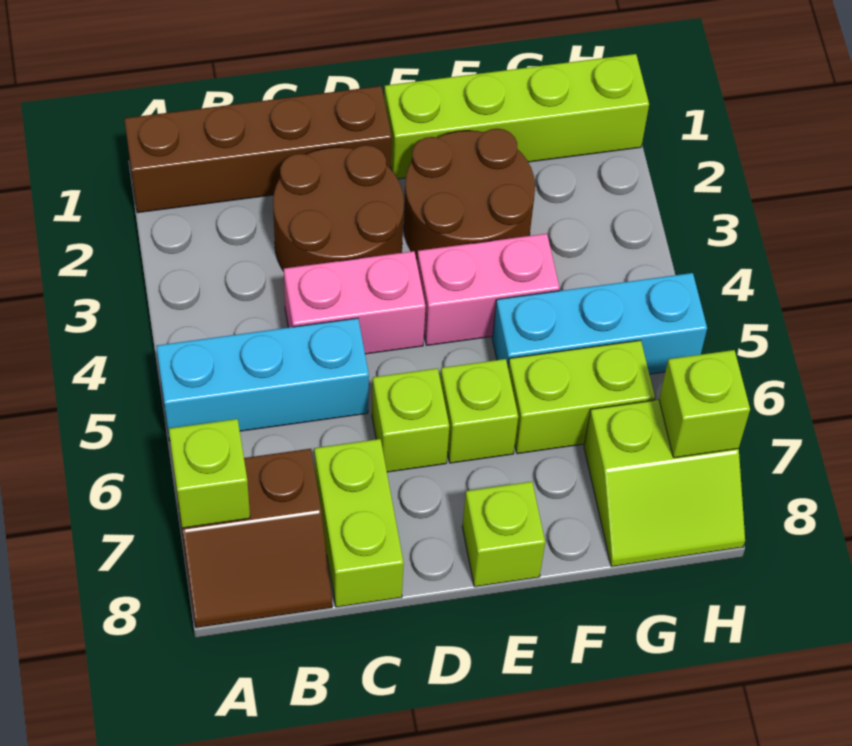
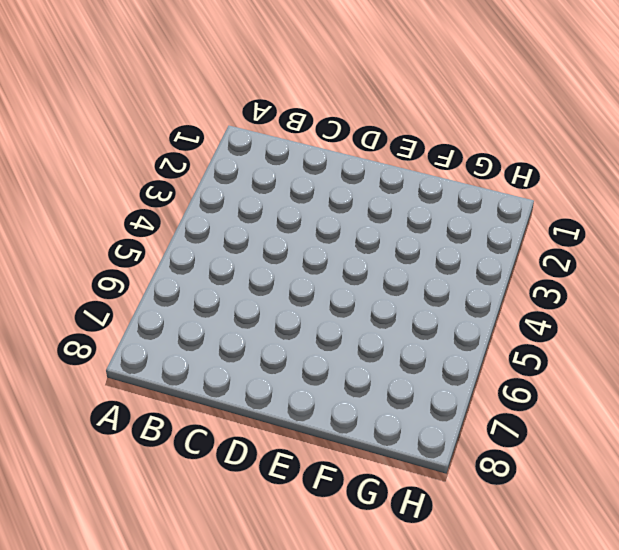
none -> brown brick A1:D1 level 1
none -> cyan brick A5:C5 level 1
none -> brown slope A7:B8 level 1 top 7

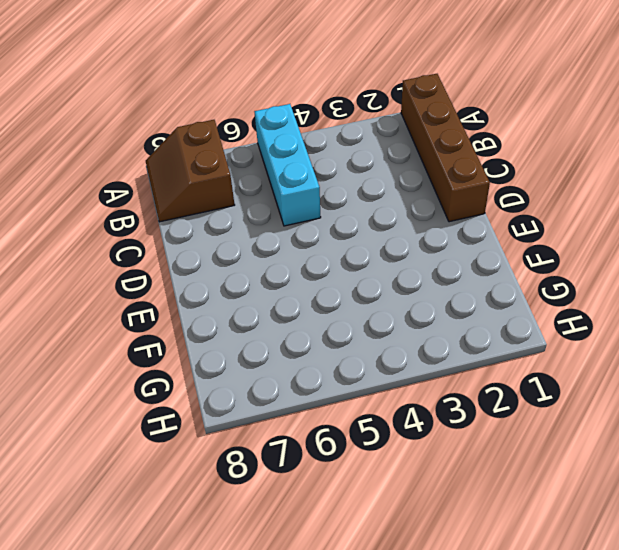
none -> brown round brick C2:D3 level 1
none -> pink brick C4:D4 level 1
none -> lime brick C7:C8 level 1

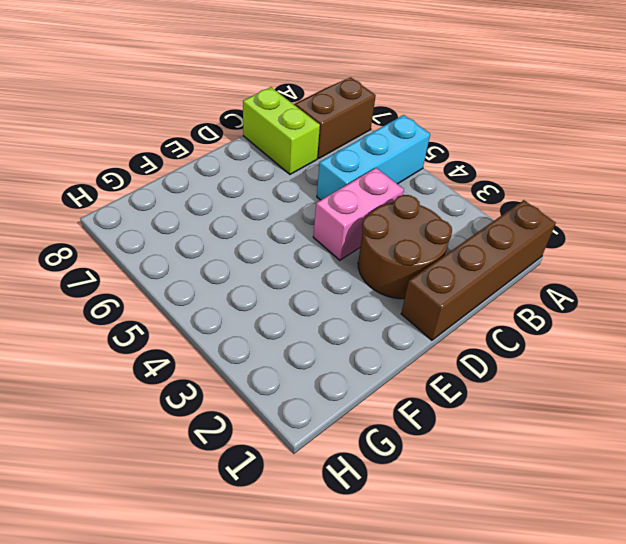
none -> lime brick D6 level 1
none -> lime brick E1:H1 level 1
none -> brown round brick E2:F3 level 1

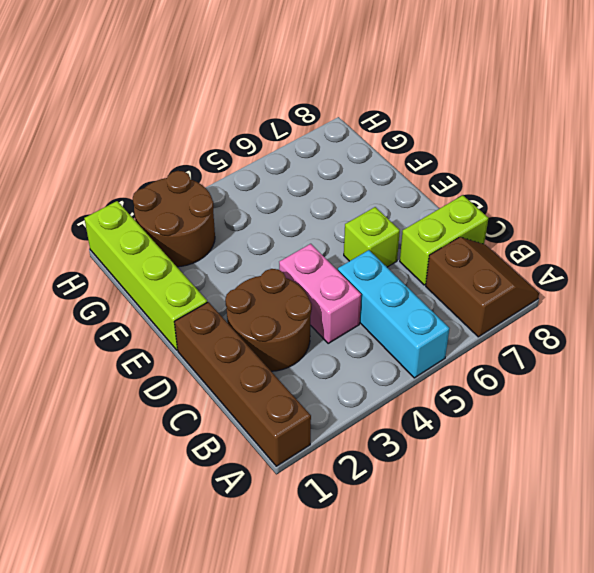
brown round brick G2:H3 level 1 -> brown round brick E2:F3 level 1
none -> pink brick E4:F4 level 1
none -> lime brick E6 level 1
none -> lime brick E8 level 1

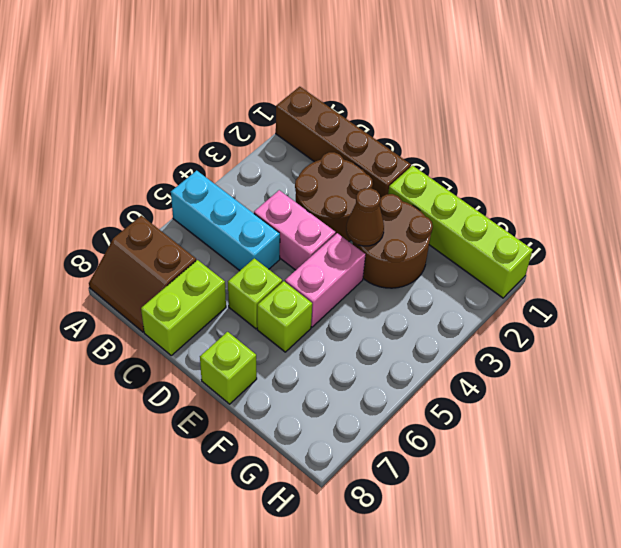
brown cone E3 level 2 -> none
pink brick E4:E5 level 1 -> pink brick E4:F4 level 1
none -> cyan brick F5:H5 level 1
none -> lime brick F6:G6 level 1
none -> lime slope G7:H8 level 1 top 7

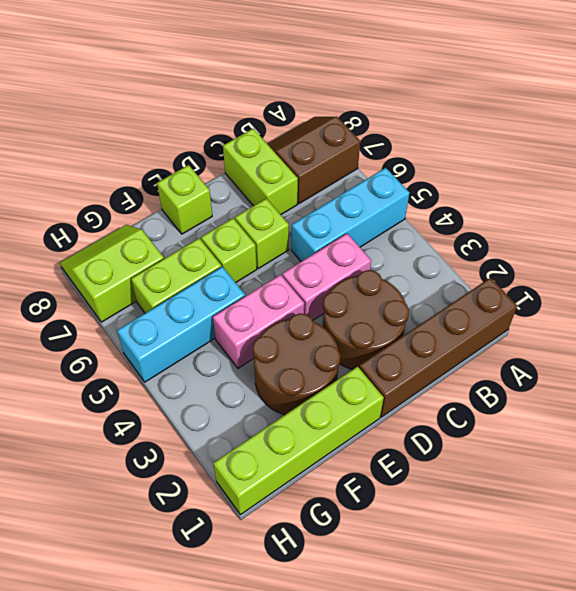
none -> lime brick A7 level 2
none -> lime brick H7 level 2

